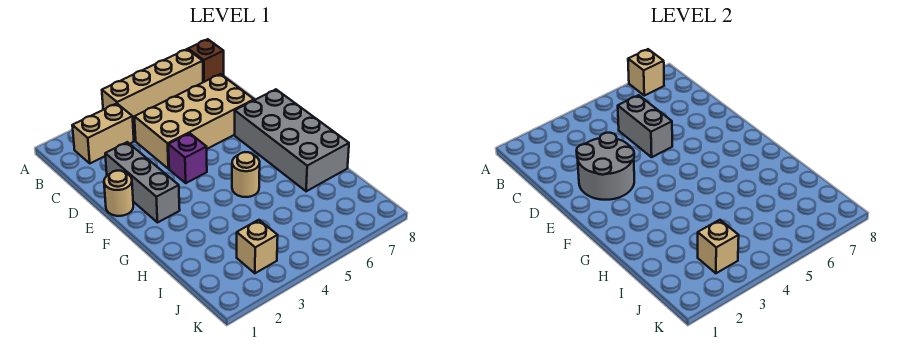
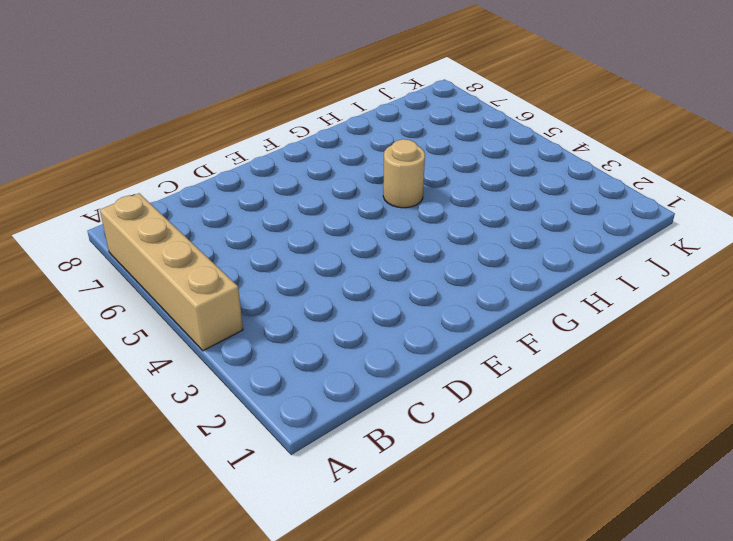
none -> brown brick A8 level 1
none -> tan brick B2:B3 level 1
none -> tan brick C4:D7 level 1

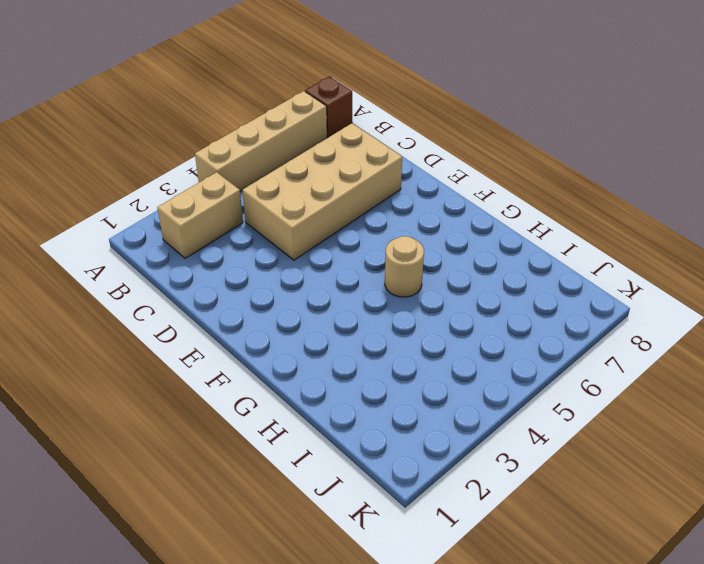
none -> grey brick D2:F2 level 1
none -> tan round brick E1 level 1
none -> purple brick E4 level 1

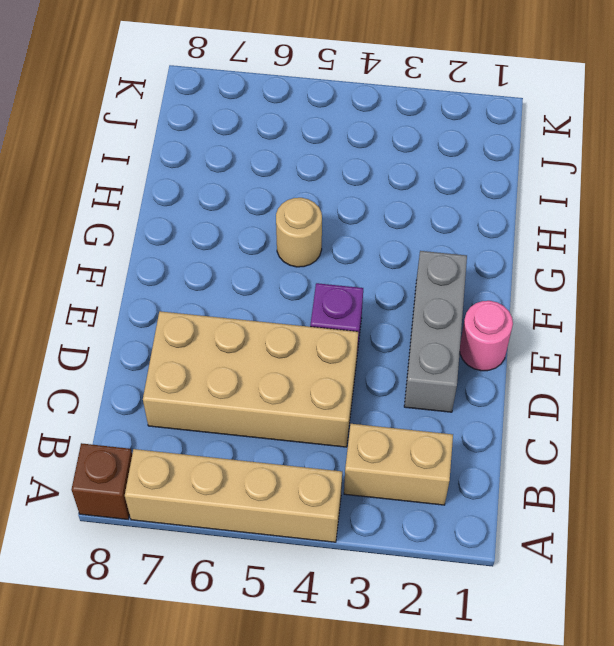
pink round brick E1 level 1 -> tan round brick E1 level 1
none -> grey brick E7:H8 level 1
none -> tan brick J3 level 1
none -> tan brick A7 level 2

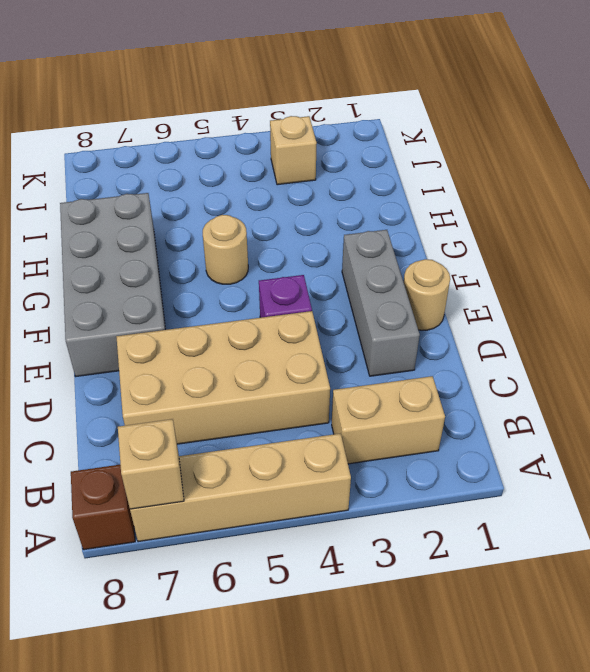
none -> grey brick C5:D5 level 2
none -> grey round brick D2:E3 level 2
none -> tan brick J3 level 2

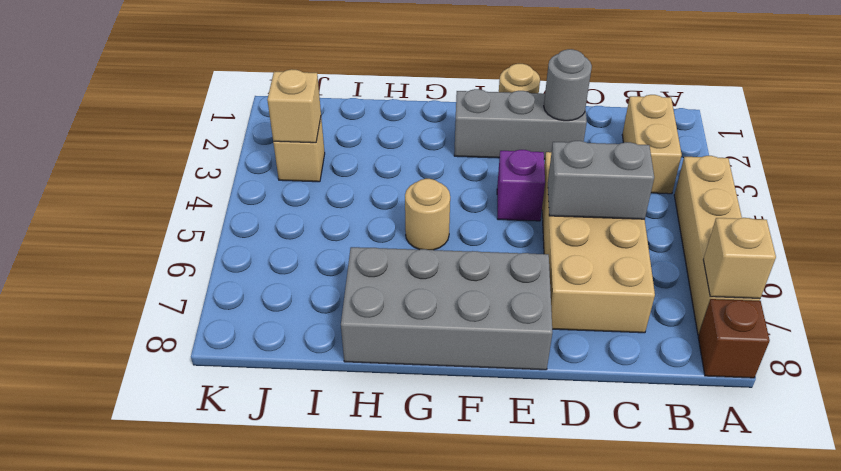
grey round brick D2 level 2 -> grey round brick D2:E3 level 2

